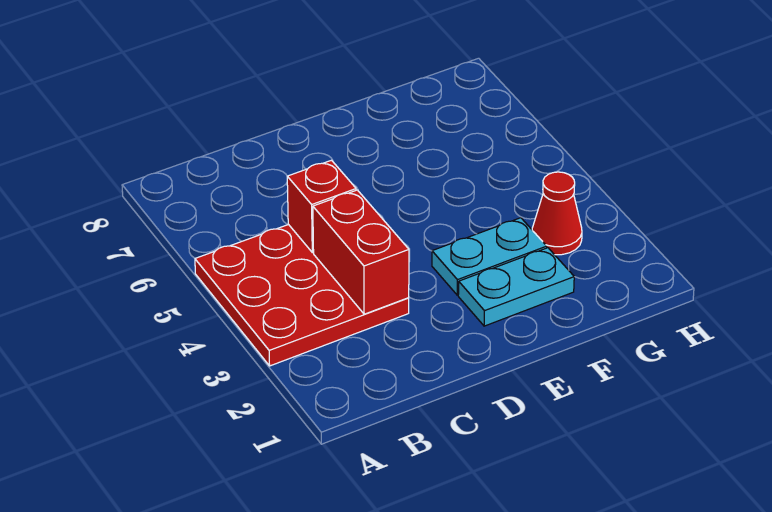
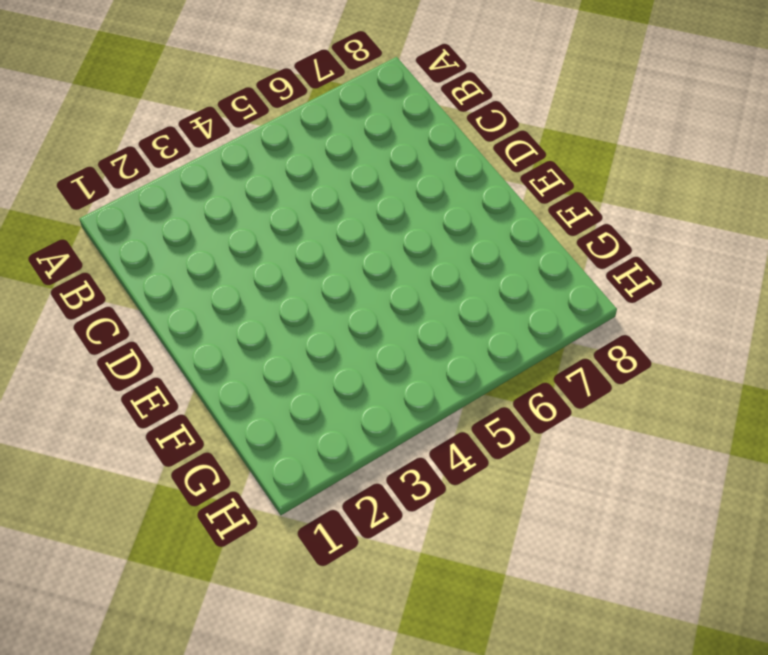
none -> red plate A3:C5 level 1
none -> cyan plate E2:F2 level 1

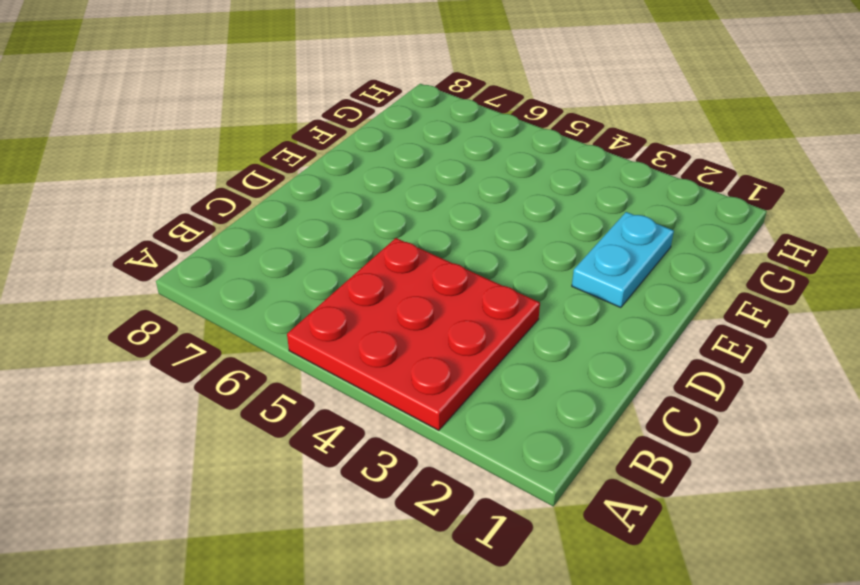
none -> cyan plate E3:F3 level 1
none -> red cone G3 level 1

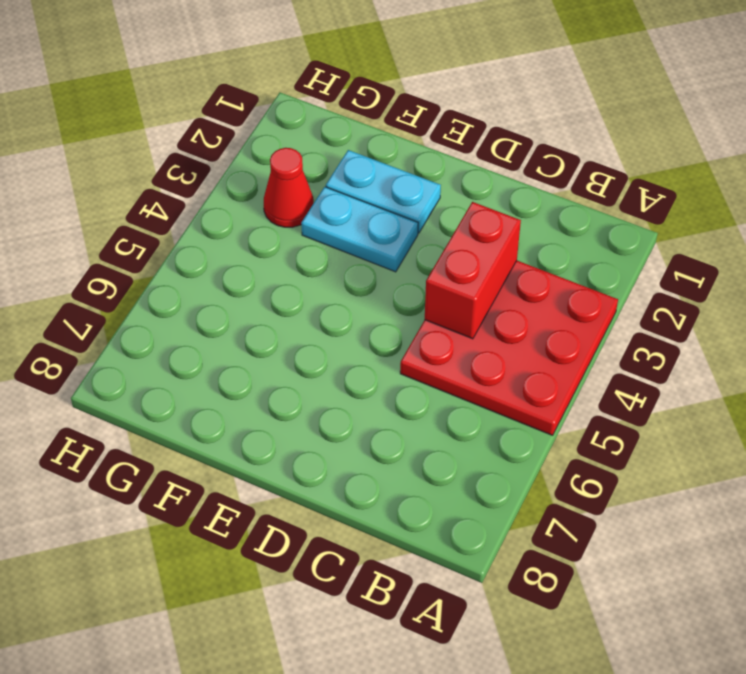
none -> red brick C5 level 2

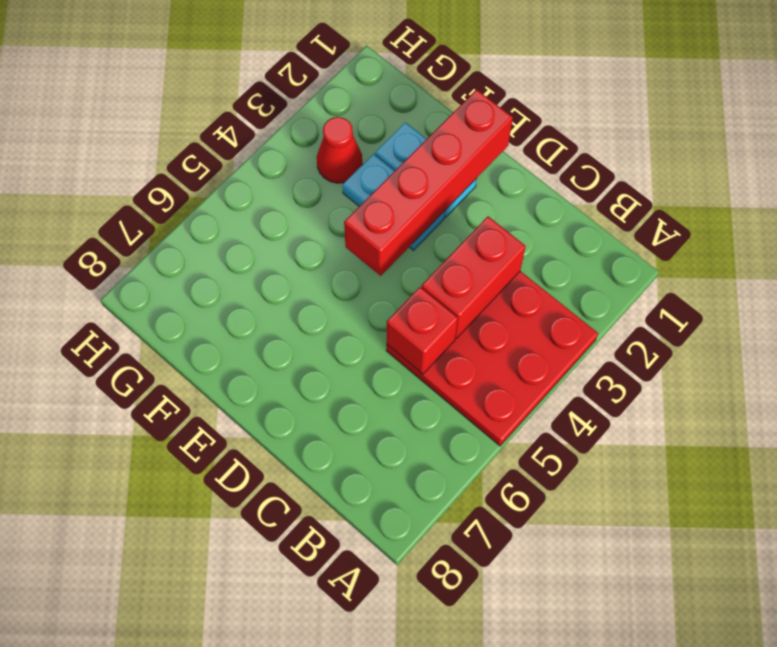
red brick E1:E4 level 2 -> none

